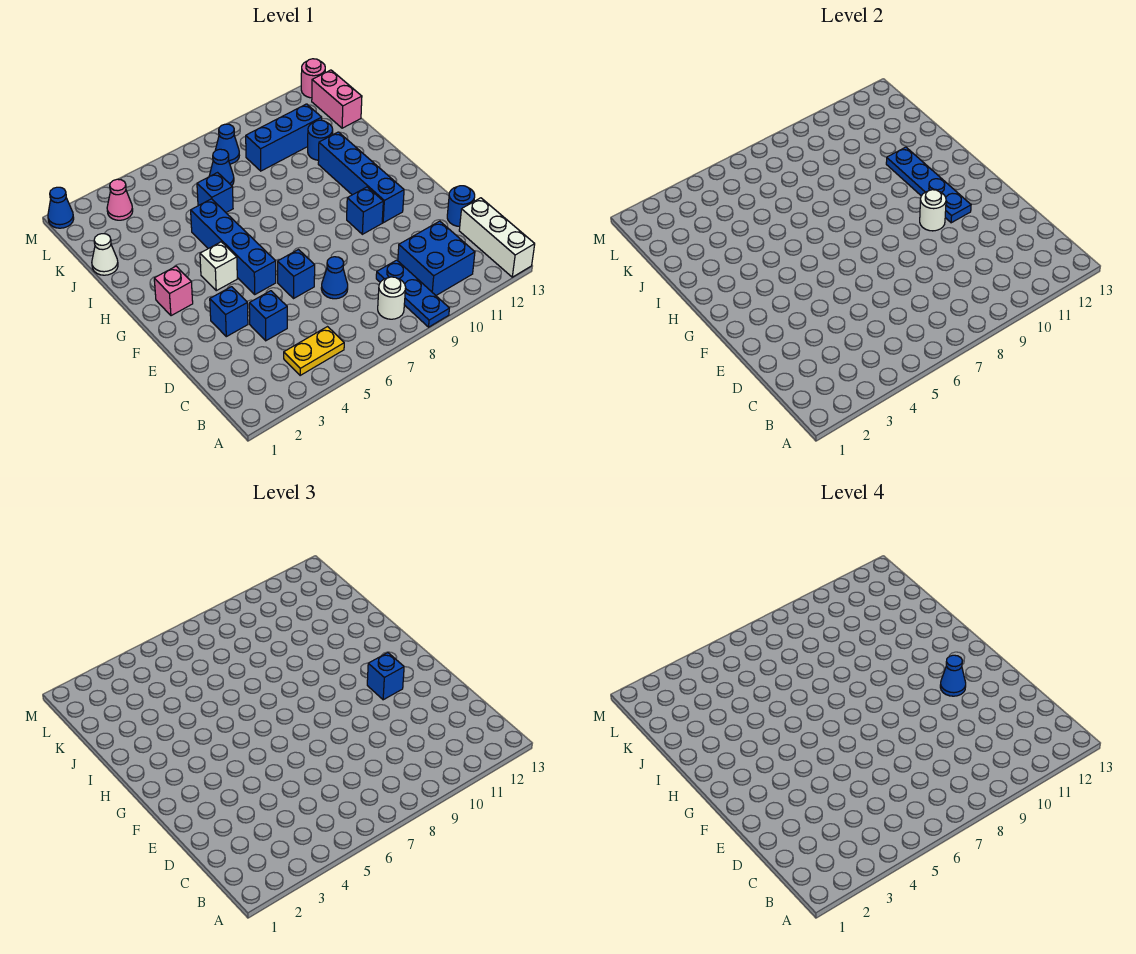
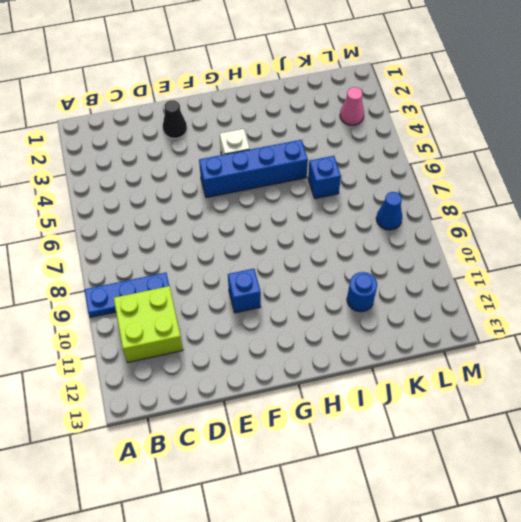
lime brick B10:C11 level 1 -> blue brick B10:C11 level 1
black cone E2 level 1 -> none
none -> white brick A13:C13 level 1
none -> yellow plate B4:B5 level 1
none -> white round brick B8 level 1

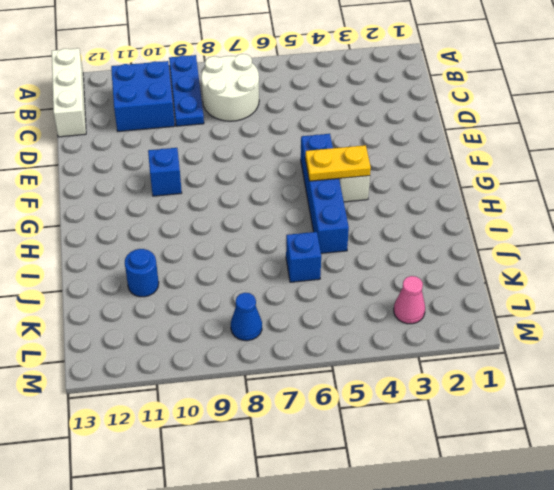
white round brick B7:C8 level 1 -> white round brick B8 level 1
yellow plate G4:G5 level 2 -> yellow plate B4:B5 level 1
none -> blue brick D4 level 1
none -> blue cone D7 level 1
none -> blue round brick D13 level 1

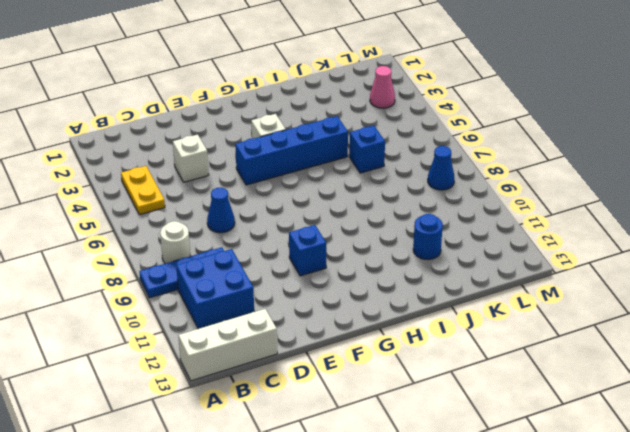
white brick D4 level 1 -> blue brick D4 level 1
none -> blue round brick D13 level 1
none -> blue brick E3 level 1
none -> blue brick E6 level 1

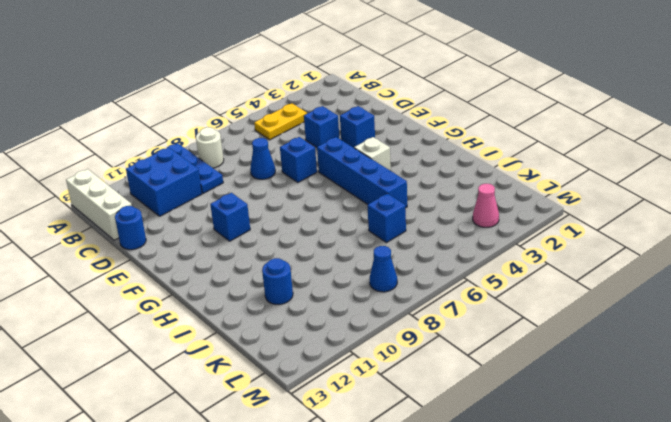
none -> blue brick F11:I11 level 1
none -> pink brick G2 level 1
none -> white cone J1 level 1

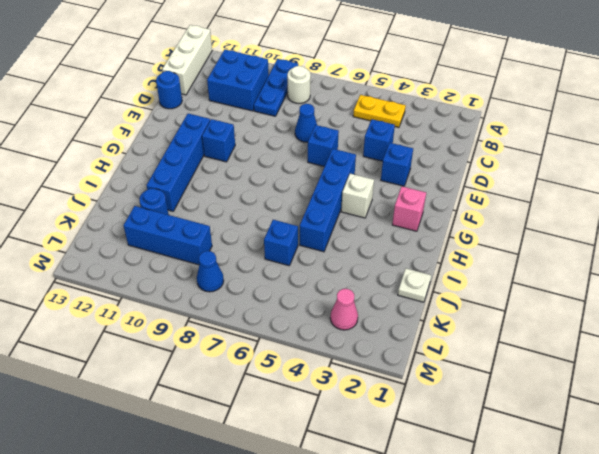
white plate J1 level 1 -> white cone J1 level 1
none -> blue cone K7 level 1
none -> pink brick K13:L13 level 1
none -> blue cone M1 level 1

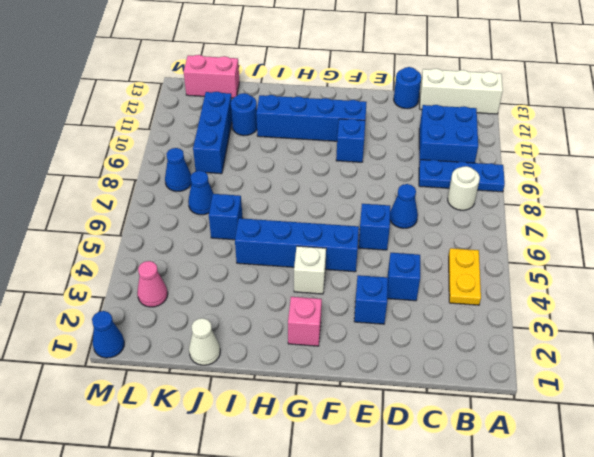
none -> pink round brick M13 level 1
none -> white round brick F10 level 2
none -> blue plate F11:I11 level 2

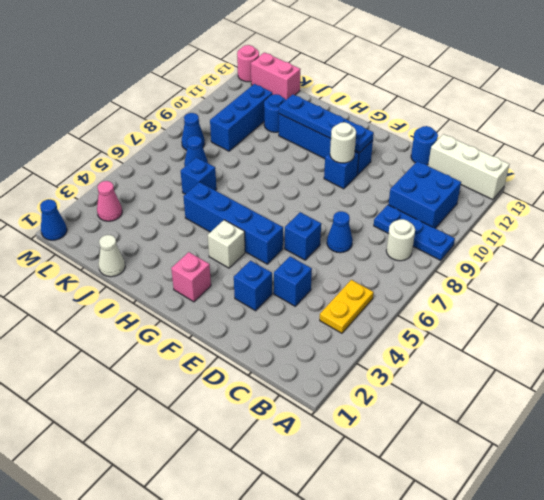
none -> blue brick F11 level 3
none -> blue cone F11 level 4

